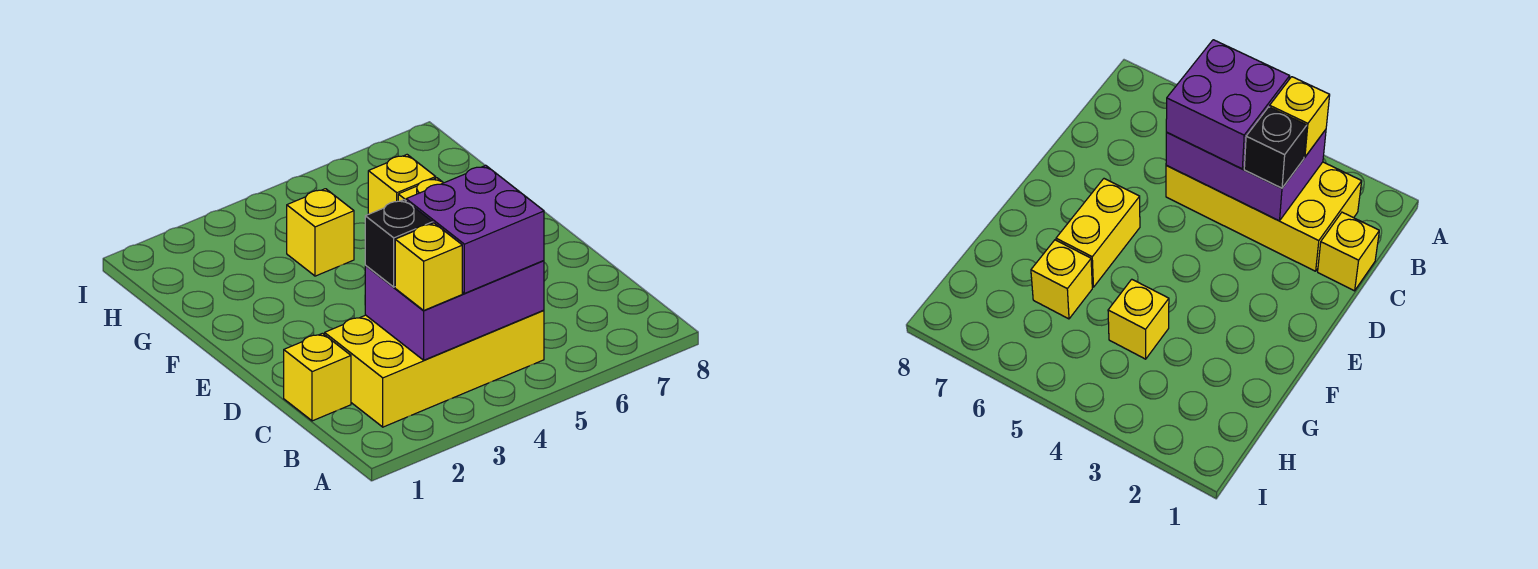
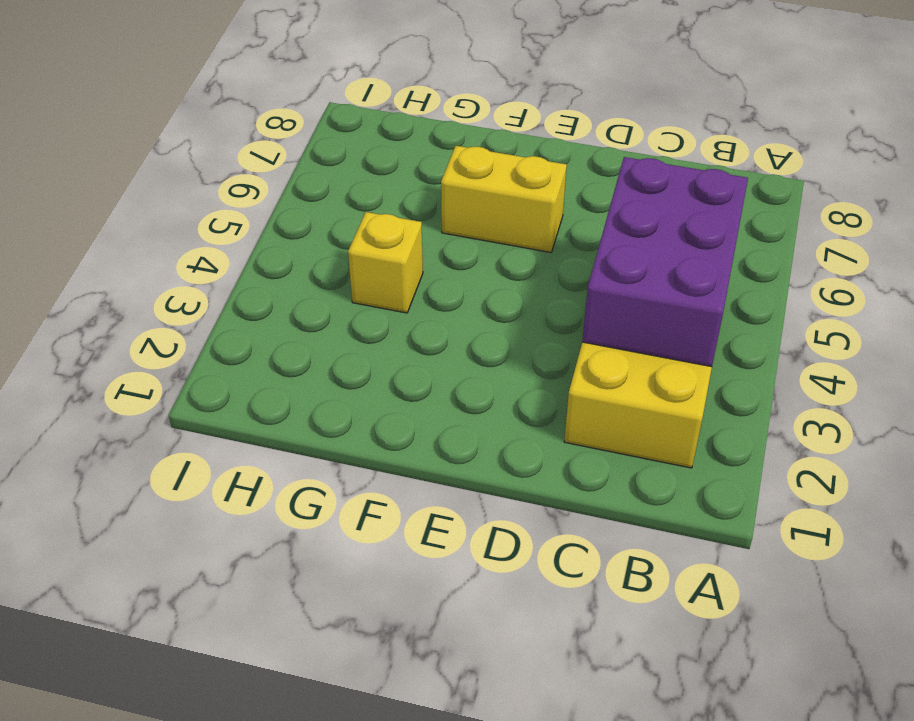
none -> yellow brick C1 level 1
none -> yellow brick G6 level 1

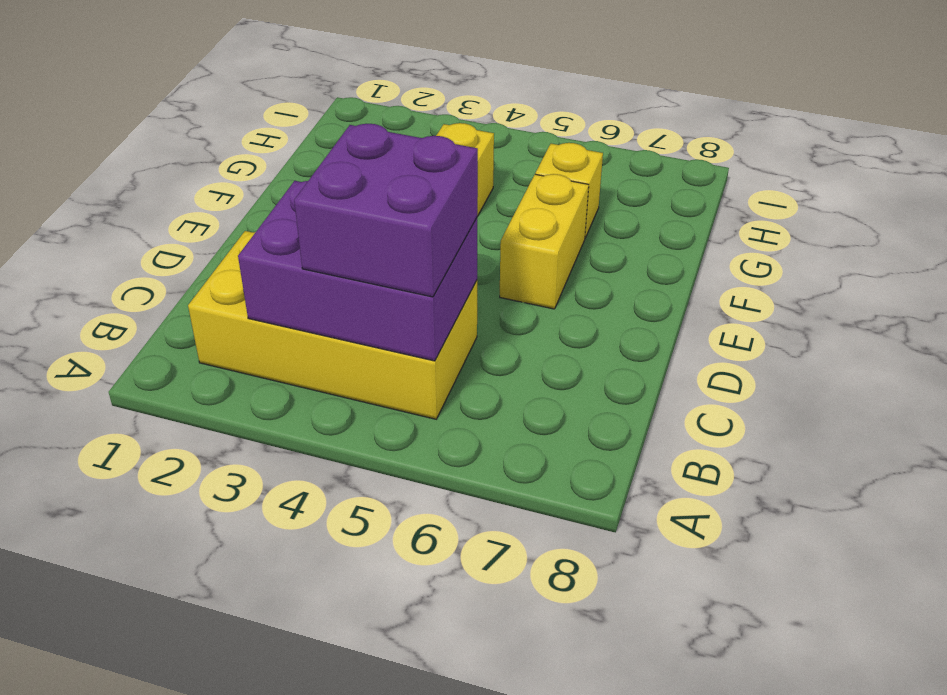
none -> yellow brick C1 level 1
none -> yellow brick B3 level 3

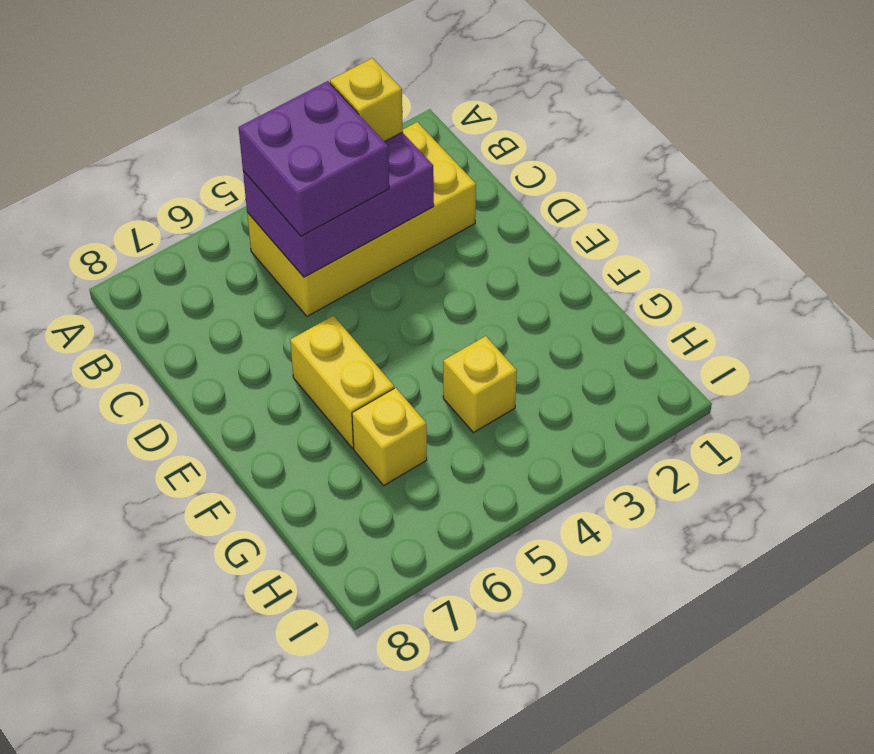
none -> yellow brick C1 level 1
none -> black brick C3 level 3

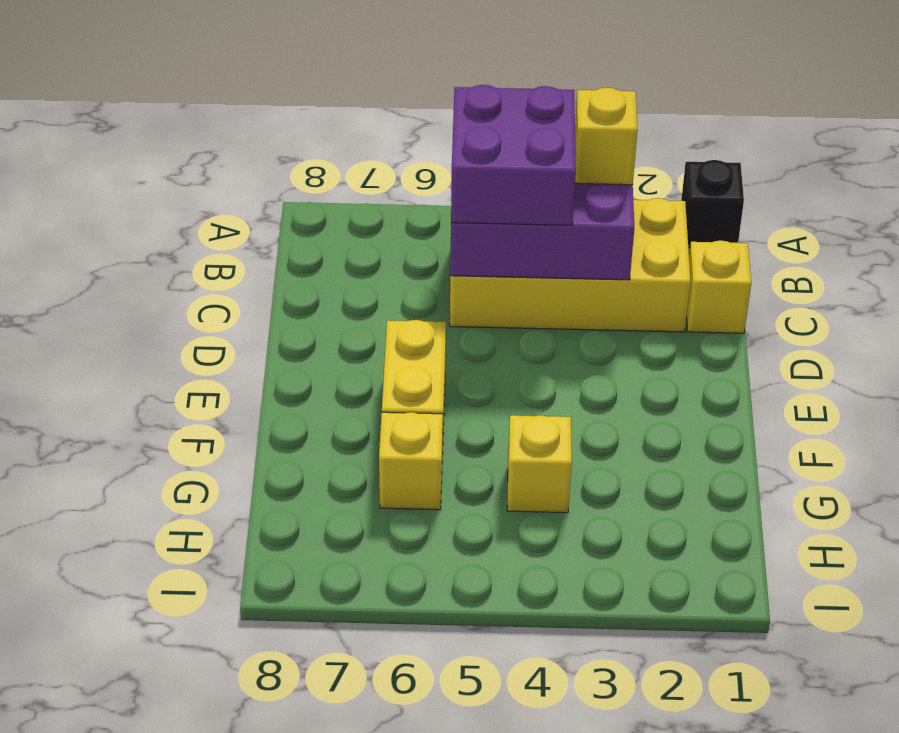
black brick A1 level 1 -> black brick C3 level 3

